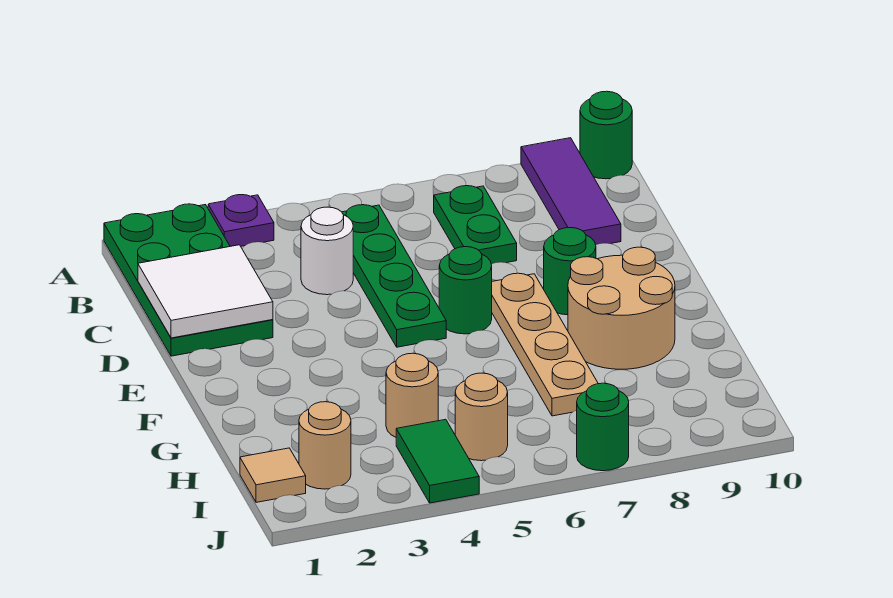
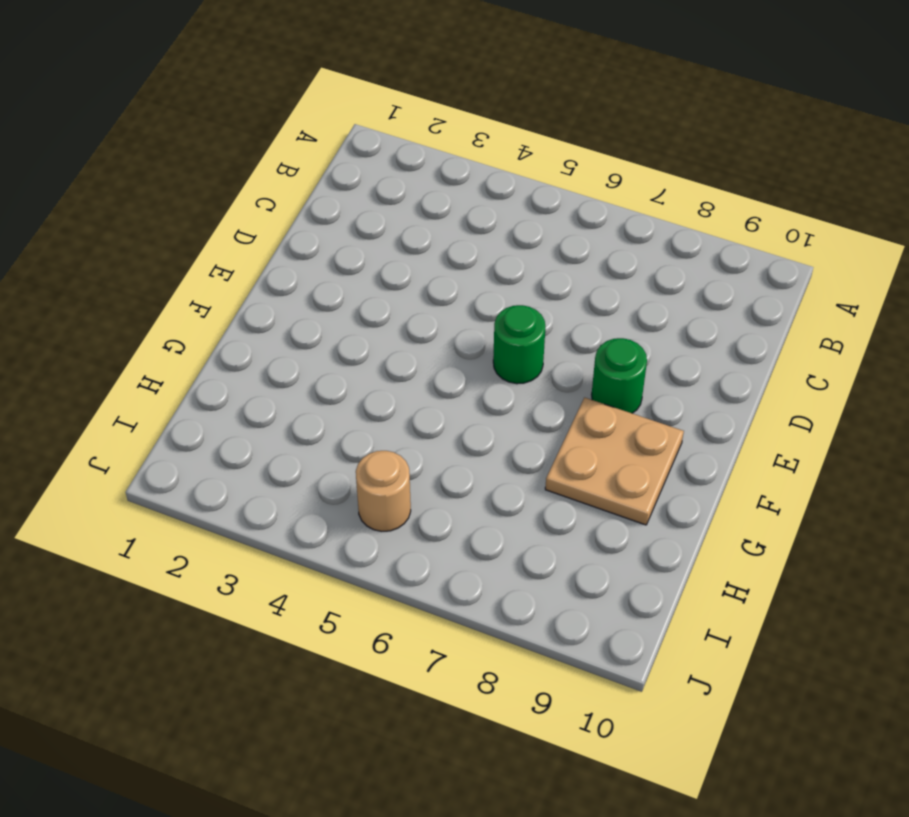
tan plate F8:G9 level 1 -> tan round brick F8:G9 level 1
none -> green plate A1:D2 level 1
none -> purple plate A3 level 1
none -> purple tile A9:C9 level 1

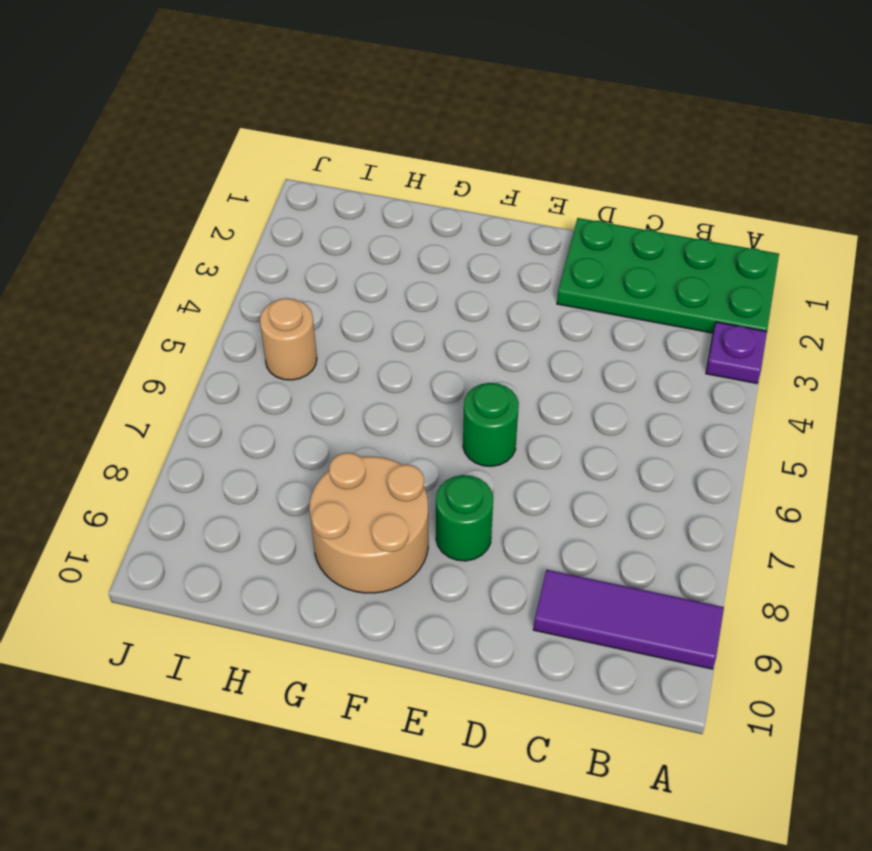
none -> green round brick A10 level 1
none -> green plate B5:E5 level 1
none -> green plate B7:C7 level 1

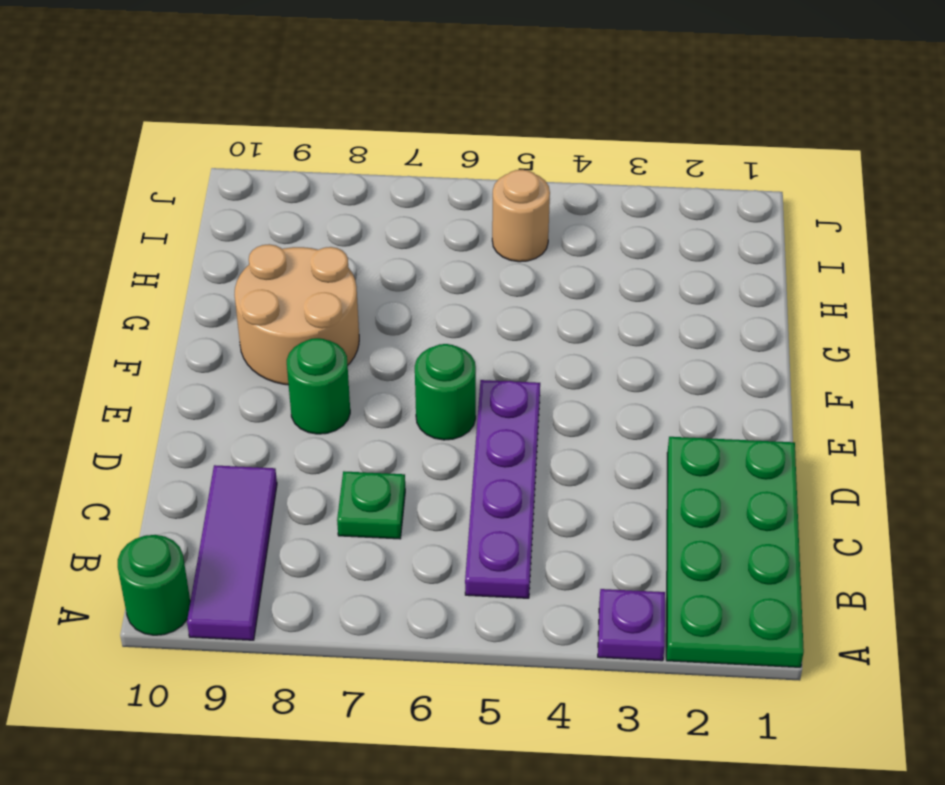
purple plate B5:E5 level 1 -> green plate B5:E5 level 1
green plate C7 level 1 -> green plate B7:C7 level 1
none -> white round brick C4 level 1
none -> tan plate E7:H7 level 1
none -> tan round brick H4 level 1

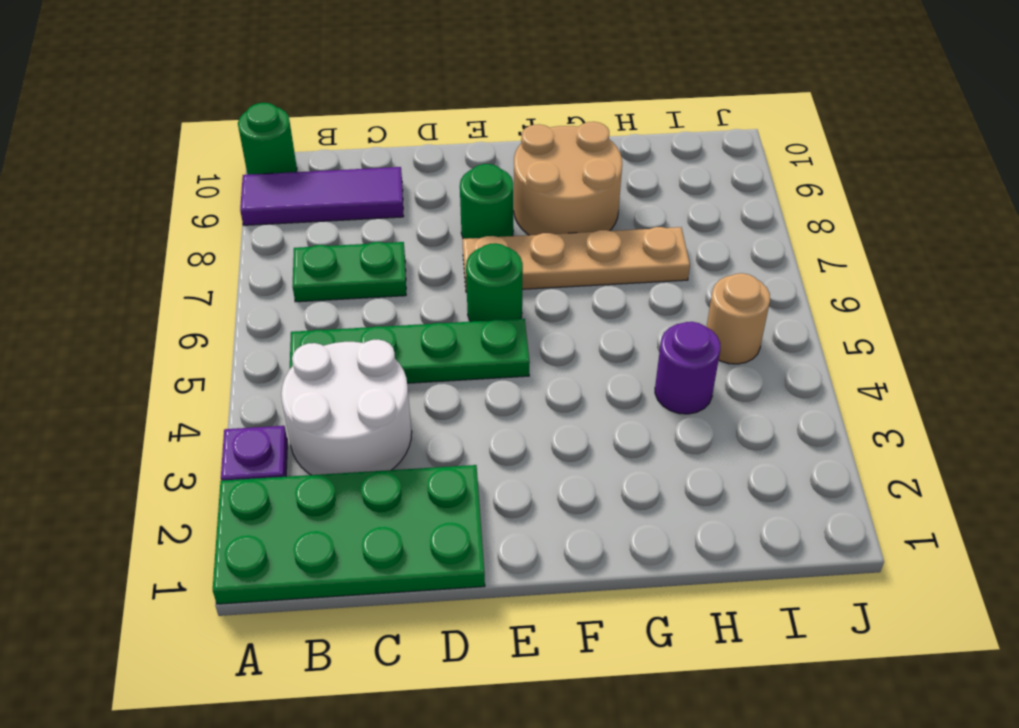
white round brick B3:C4 level 1 -> white round brick C4 level 1
purple round brick H4 level 1 -> tan round brick H4 level 1
none -> tan tile I1 level 1
none -> tan round brick I2 level 1
none -> green tile I4:J4 level 1

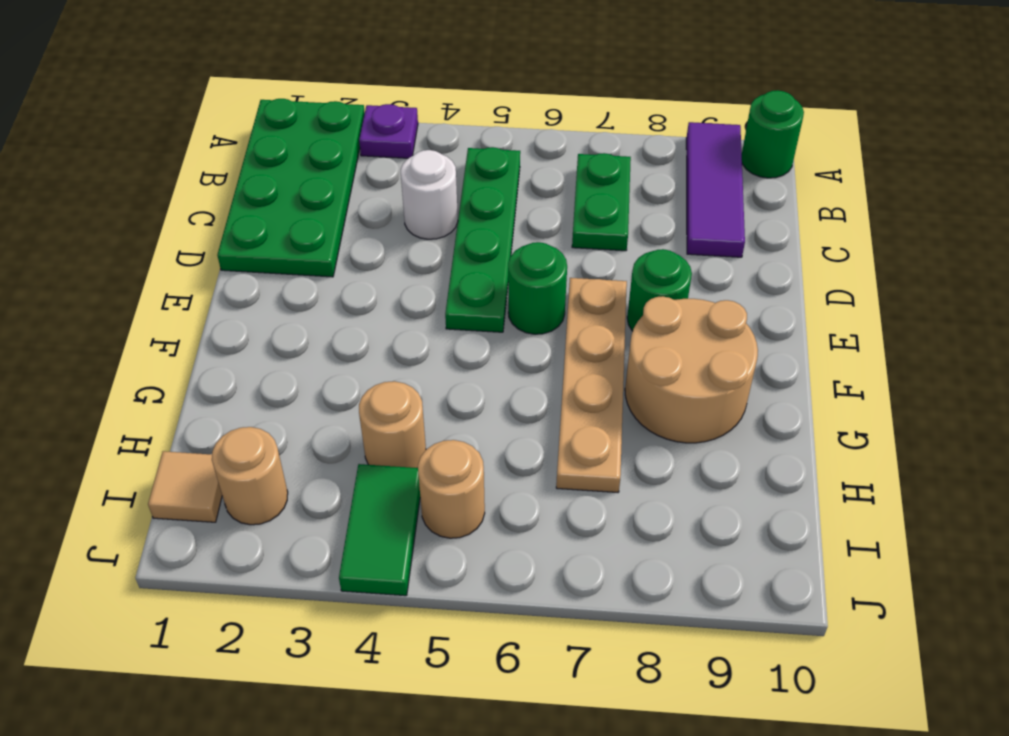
none -> green round brick J7 level 1
none -> white tile C1:D2 level 2

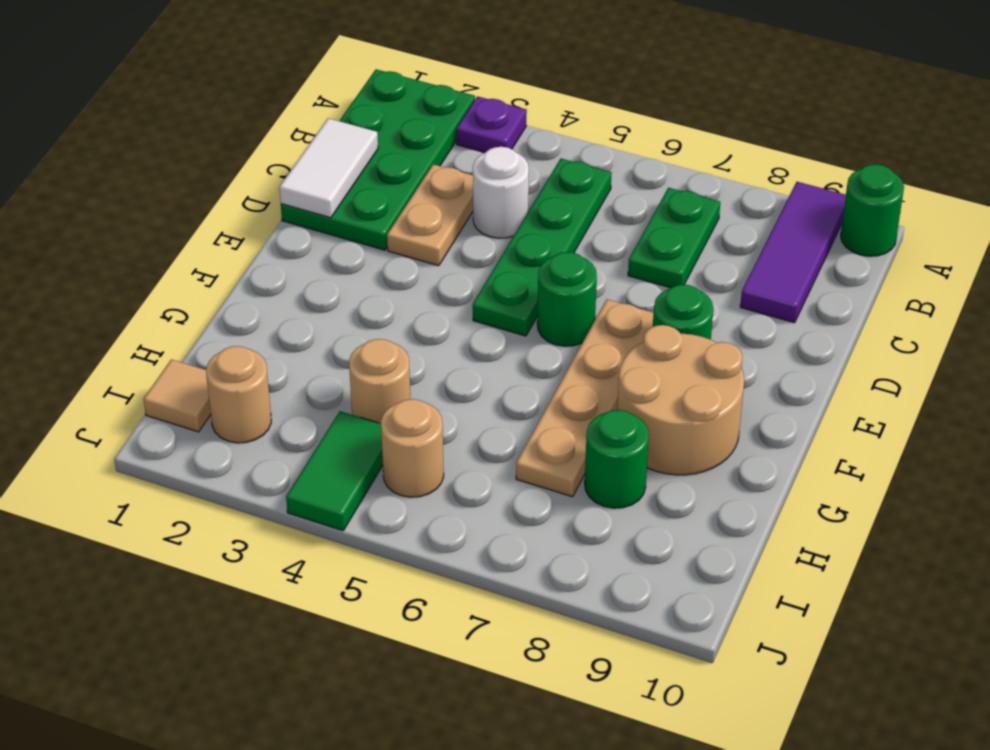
white tile C1:D1 level 2 -> white tile C1:D2 level 2
tan plate C3:D3 level 1 -> none
green round brick H8 level 1 -> green round brick J7 level 1

